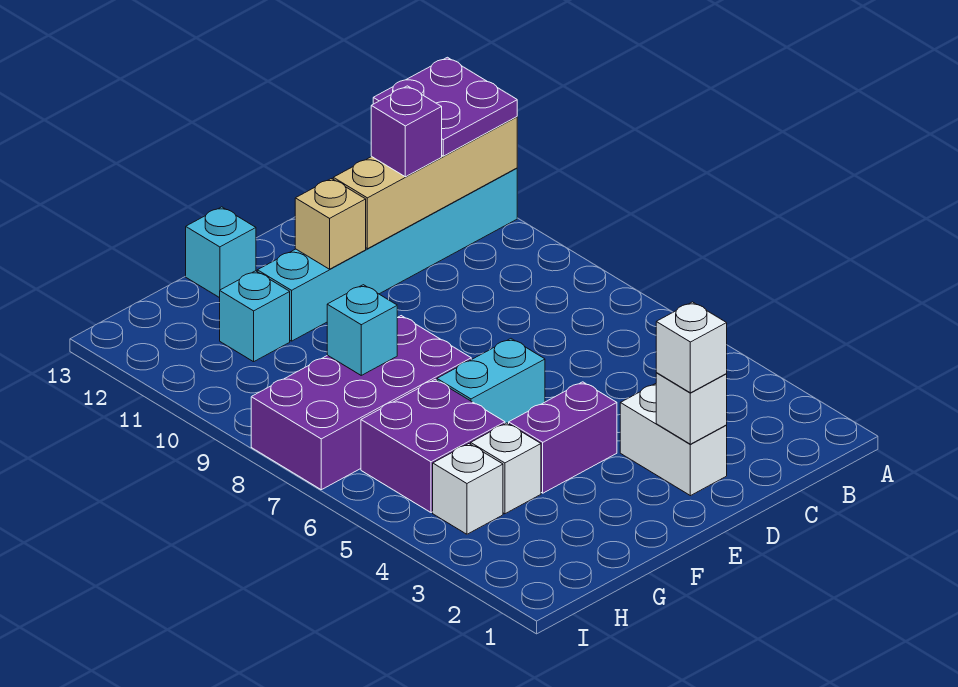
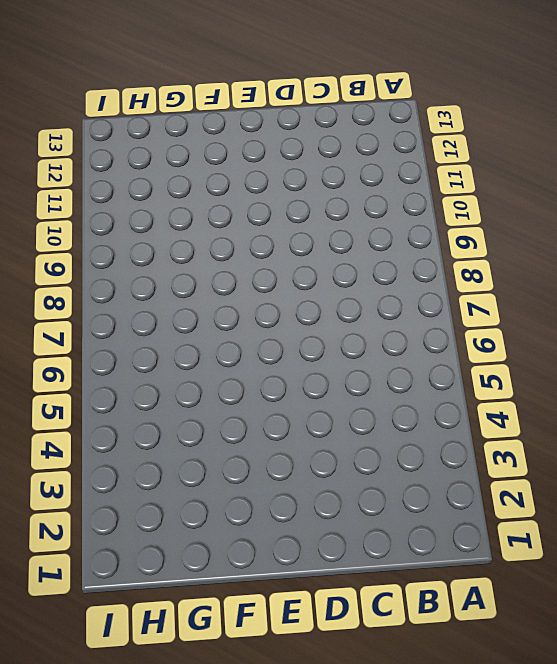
none -> cyan brick A11:F11 level 1
none -> white brick D2:D3 level 1
none -> purple brick E4:F4 level 1

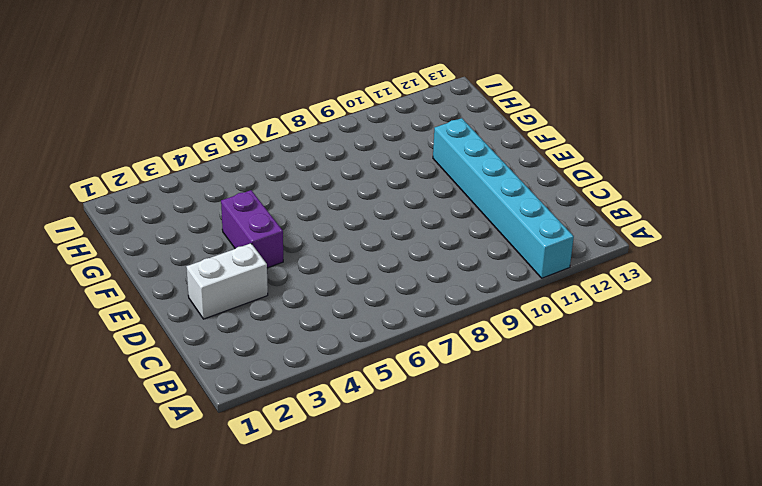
none -> cyan brick E6:F6 level 1
none -> purple brick F7:I8 level 1
none -> cyan brick F13 level 1

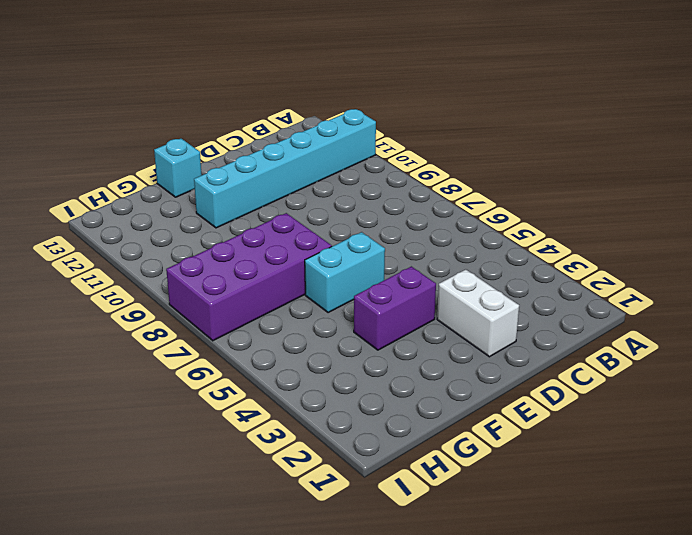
none -> white brick G4 level 1
none -> purple brick G5:H6 level 1
none -> cyan brick G11 level 1

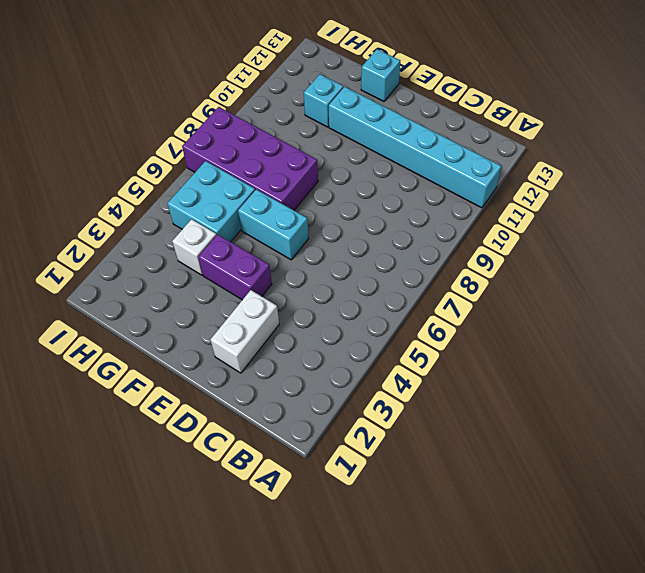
cyan brick G5:H6 level 1 -> purple brick G5:H6 level 1
none -> white brick H4 level 1
none -> tan brick A11:D11 level 2
none -> white brick D2 level 2

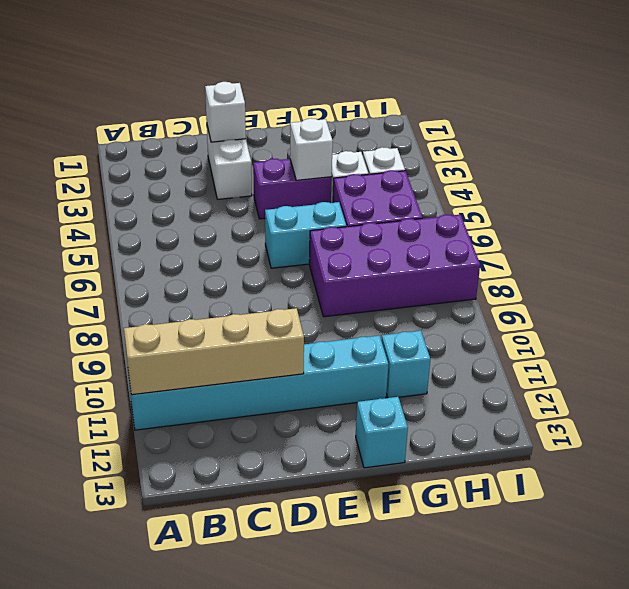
white brick F4 level 2 -> white brick D2 level 3
none -> tan brick E11 level 2
none -> cyan brick G8 level 2
none -> purple plate A11:B12 level 3

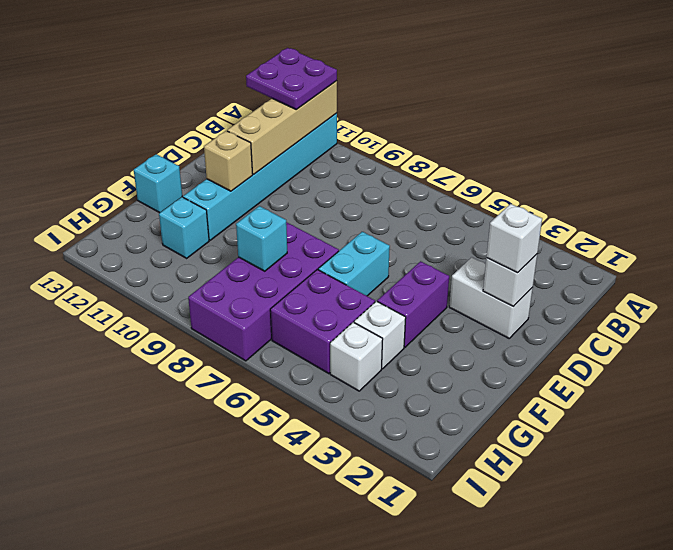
none -> purple brick C11 level 3

